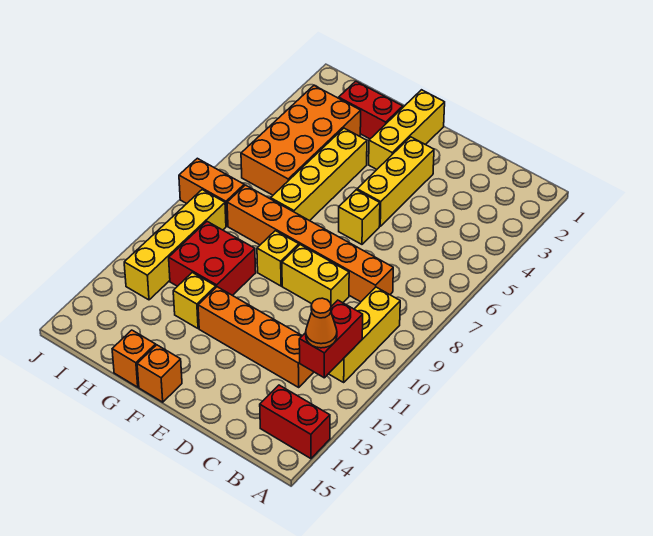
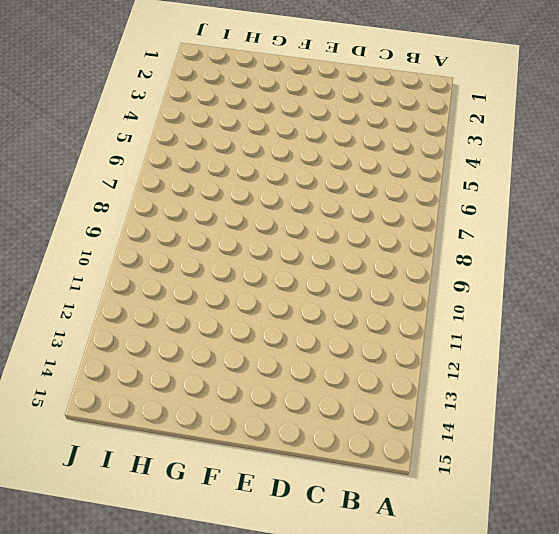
none -> red brick A14:B14 level 1
none -> yellow brick B9:B11 level 1
none -> orange brick C8:H8 level 1

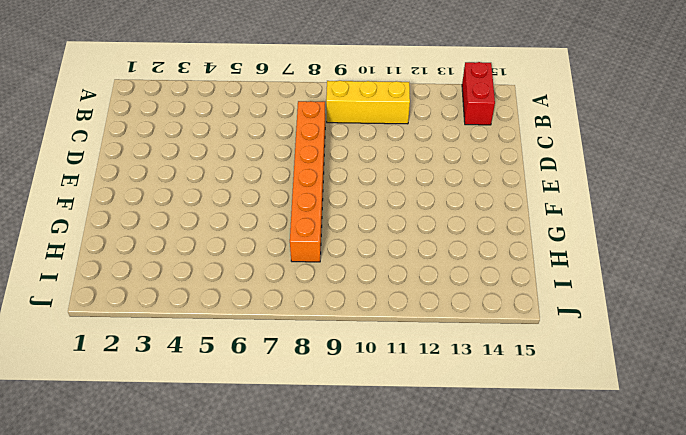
none -> orange brick C12:F12 level 1
none -> yellow brick D9:E9 level 1
none -> yellow brick E3:E5 level 1

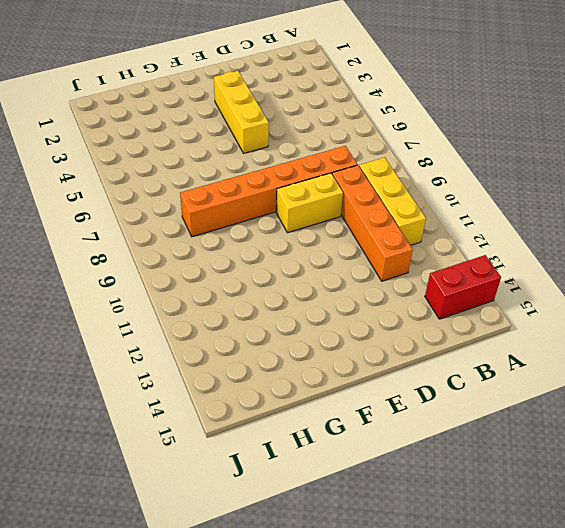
orange brick C9:C12 level 1 -> orange brick C12:F12 level 1
none -> yellow brick E6 level 1
none -> yellow brick F1:F3 level 1
none -> yellow brick F9 level 1

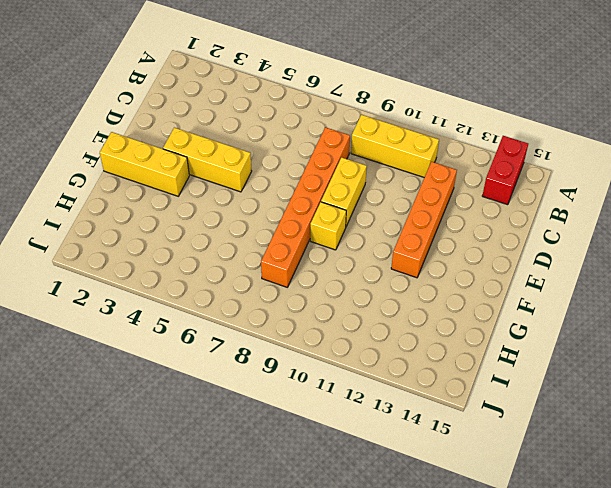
none -> yellow brick E6 level 1
none -> orange brick F15 level 1
none -> red brick G2:H2 level 1

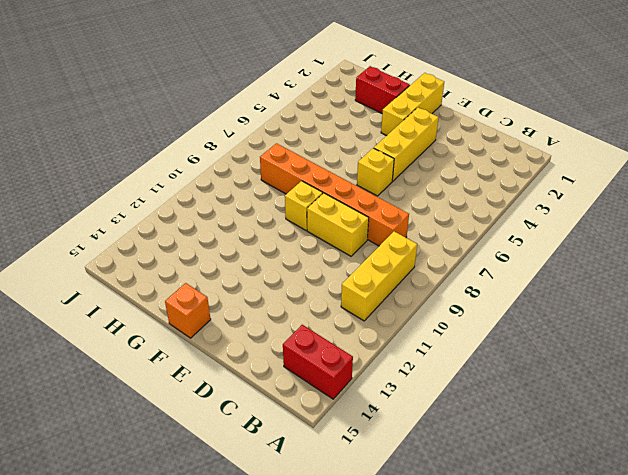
none -> orange brick C12:F12 level 1
none -> yellow brick G4:G7 level 1
none -> red brick G10:H11 level 1

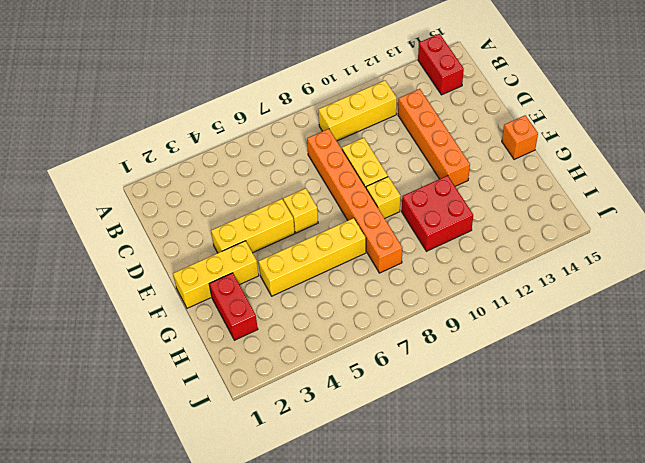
none -> yellow brick G12 level 1
none -> orange brick G15 level 1
none -> orange brick H3:I6 level 1

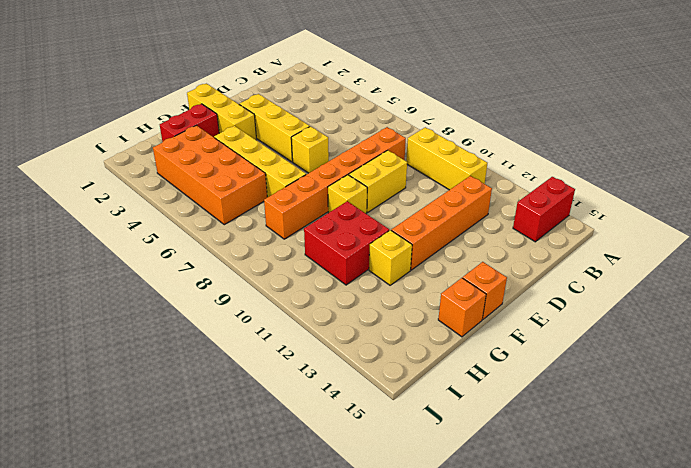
none -> orange brick I8:J8 level 1
none -> yellow brick I9:I12 level 1
none -> red brick B11:B12 level 2

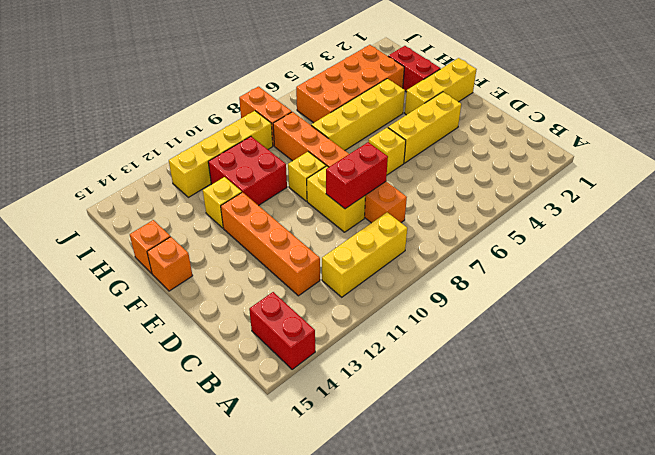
red brick D8:D9 level 2 -> red brick B11:B12 level 2
none -> orange cone B12 level 3

